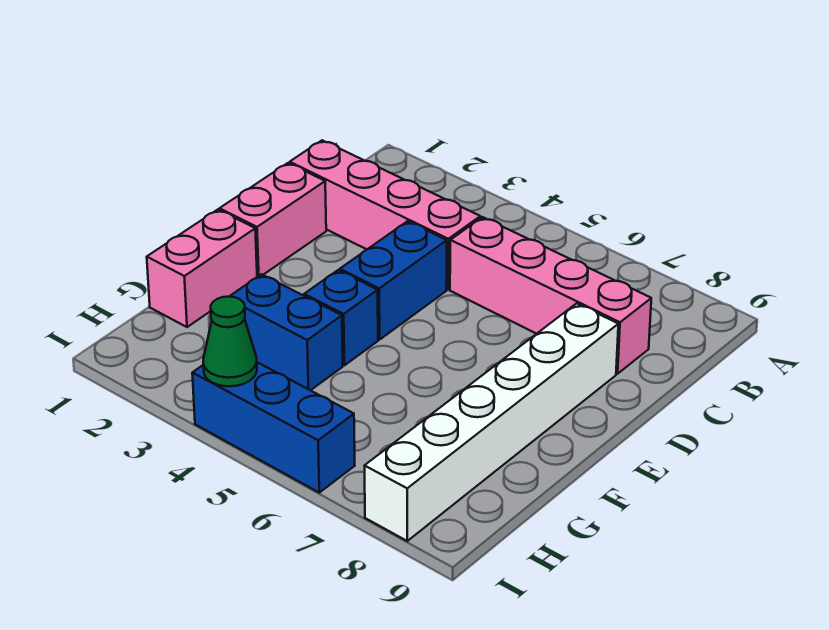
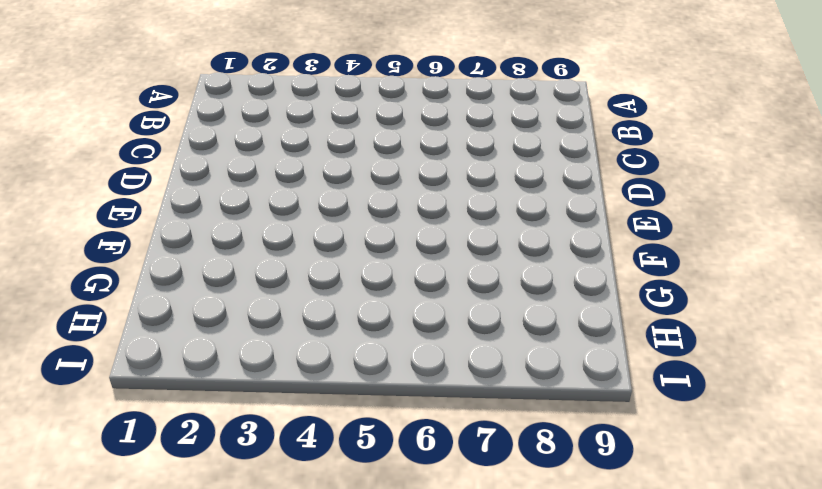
none -> pink brick C1:C4 level 1
none -> pink brick C5:C8 level 1

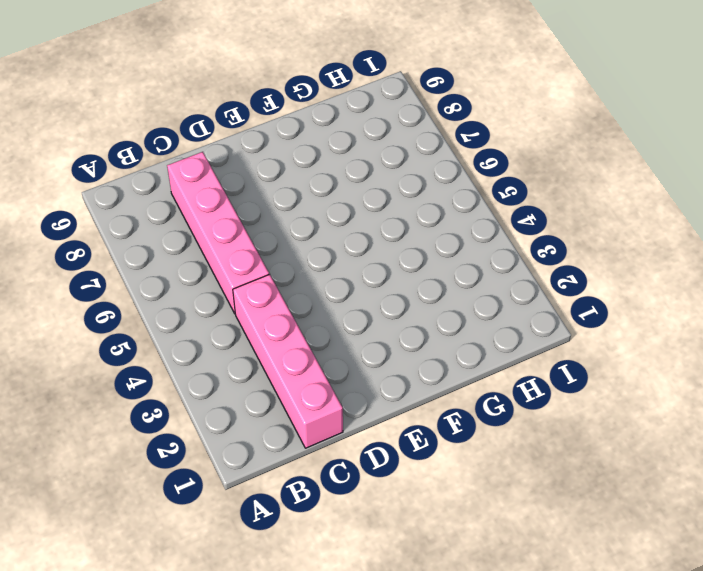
none -> pink brick D1:E1 level 1
none -> blue brick D4:E4 level 1

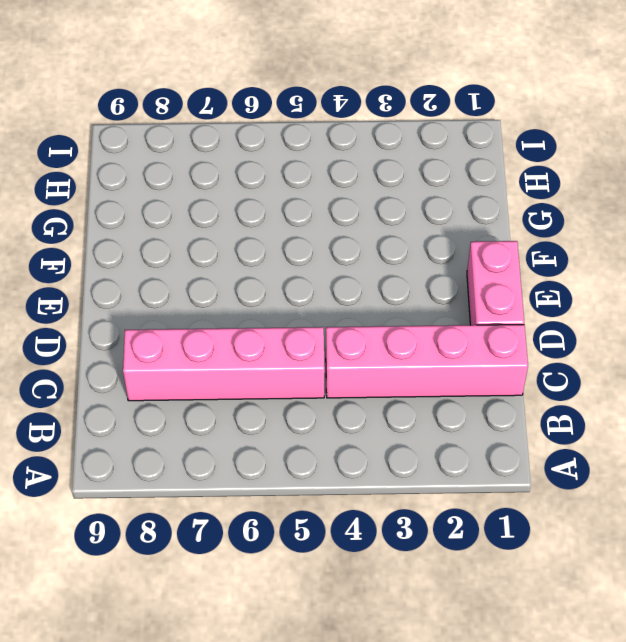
none -> blue brick D4:E4 level 1
none -> white brick D8:I8 level 1

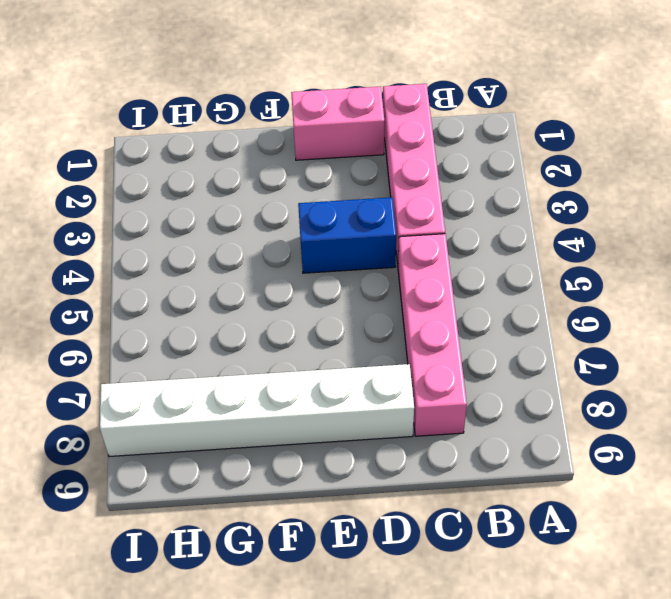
none -> pink brick F1:G1 level 1
none -> blue brick F4 level 1

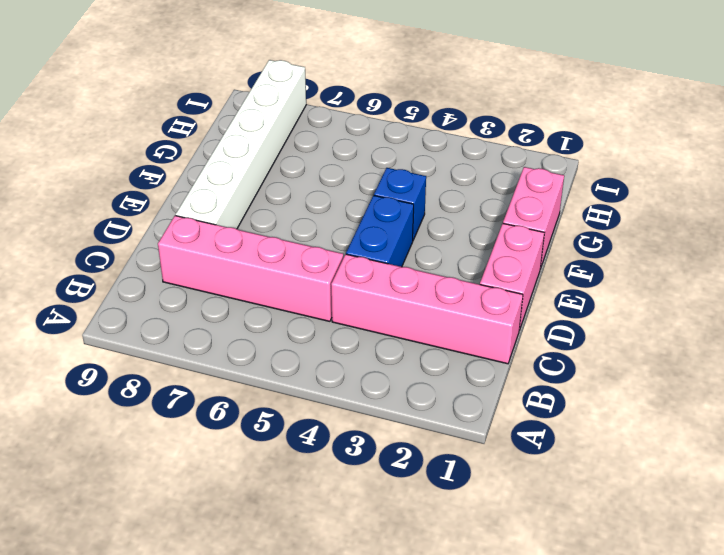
none -> blue brick G3:G4 level 1
none -> blue brick I4:I6 level 1

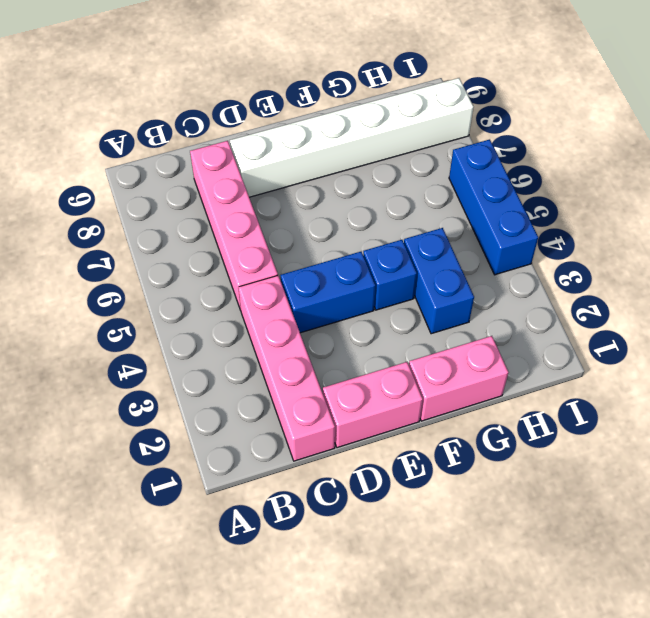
none -> green cone I4 level 2

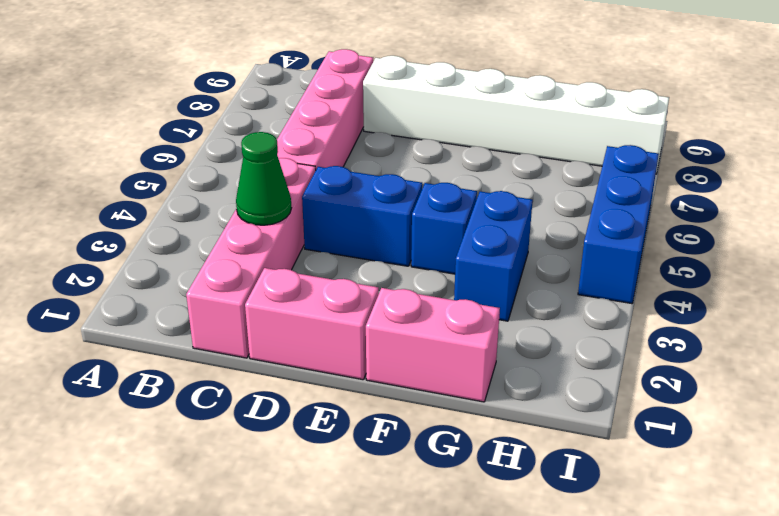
green cone C3 level 2 -> green cone I4 level 2

